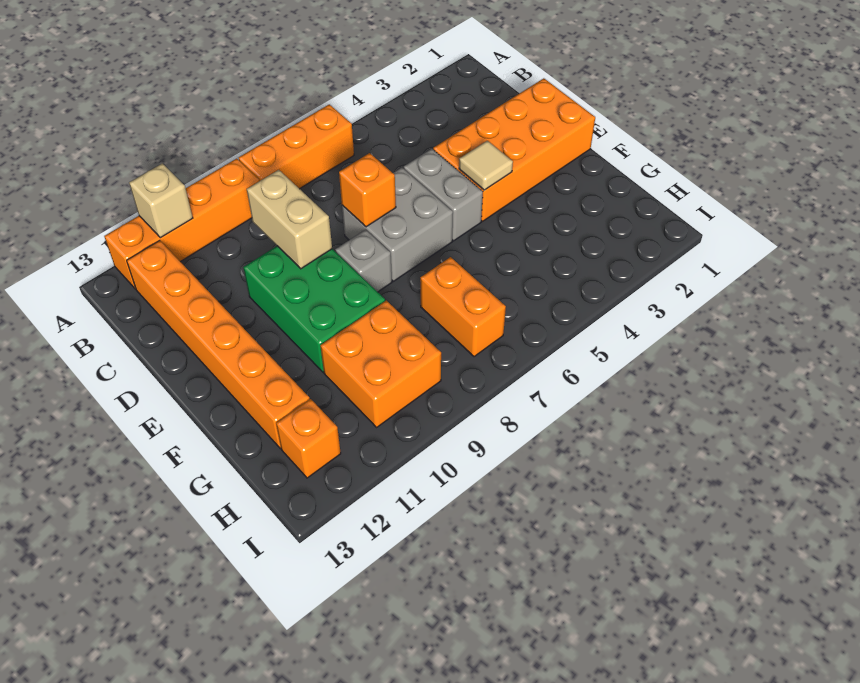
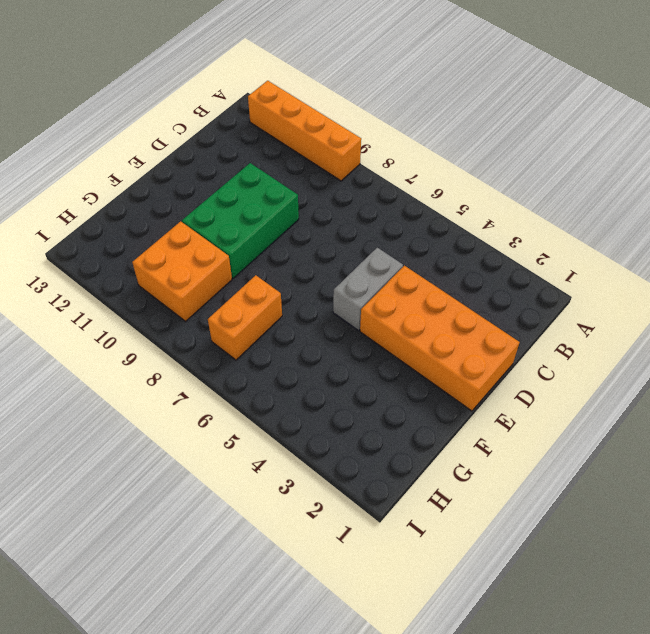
none -> orange brick A6:A8 level 1
none -> orange brick B12:G12 level 1
none -> grey brick D6:E7 level 1

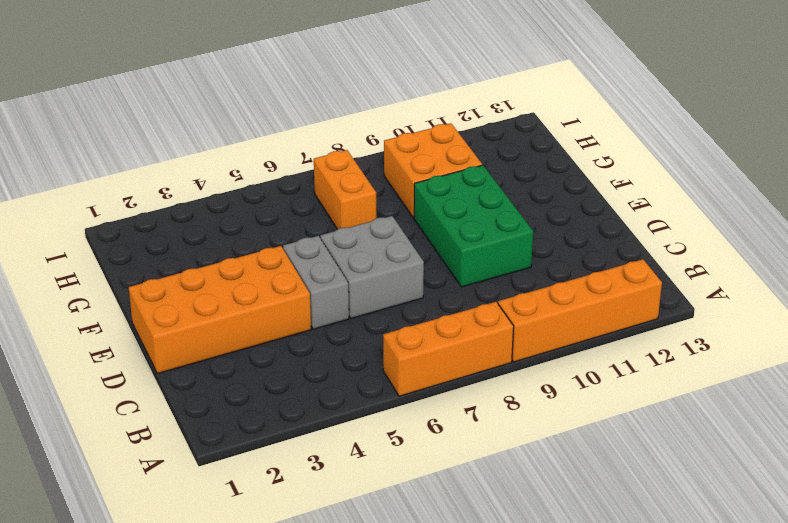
none -> orange brick B12:G12 level 1
none -> grey brick E8 level 1
none -> orange brick H12 level 1

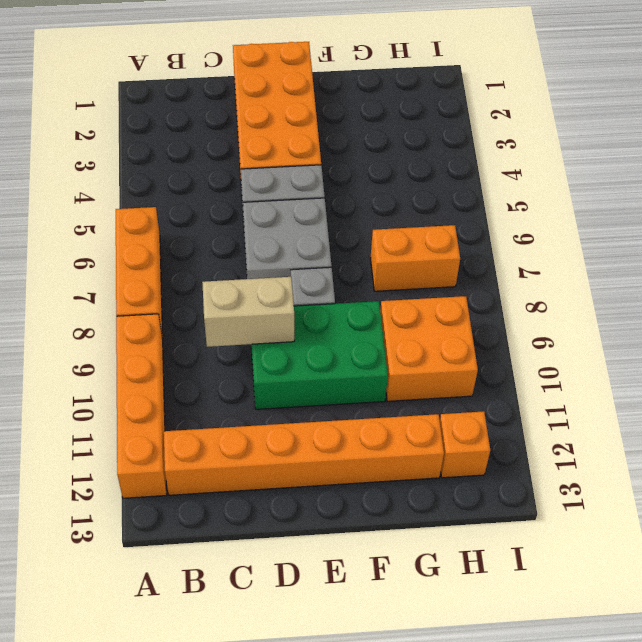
none -> tan brick A11 level 2
none -> orange brick D7 level 2
none -> tan tile E4 level 2

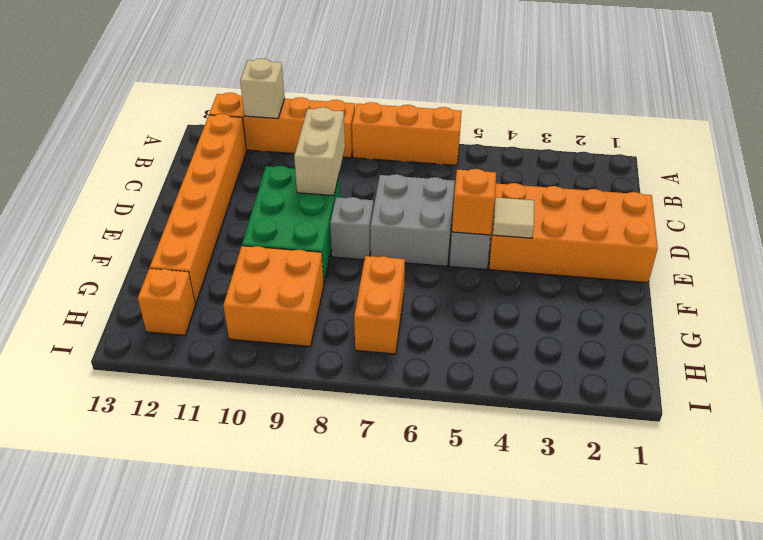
orange brick E5 level 2 -> orange brick D7 level 2

